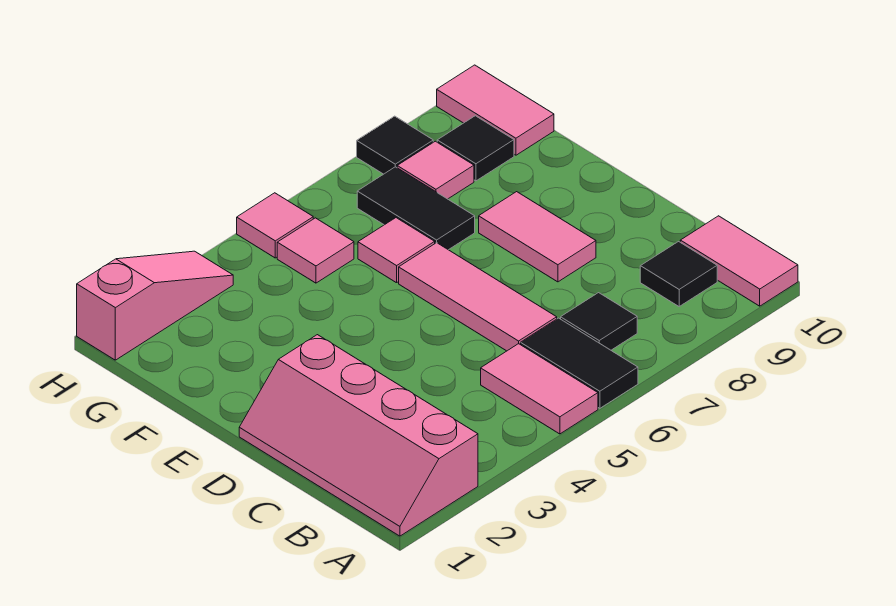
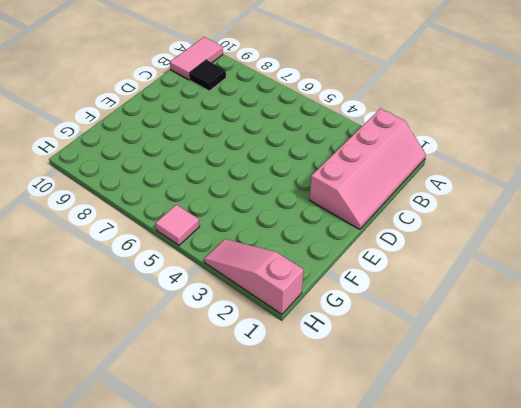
none -> pink tile A5:B5 level 1
none -> black tile A6:B6 level 1
none -> black tile B7 level 1

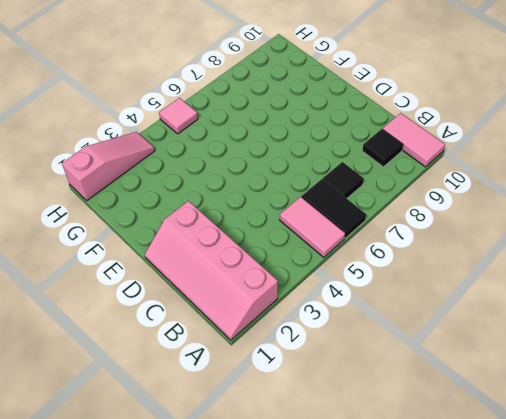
none -> pink tile C6:E6 level 1
none -> pink tile D8:E8 level 1
none -> pink tile F6 level 1

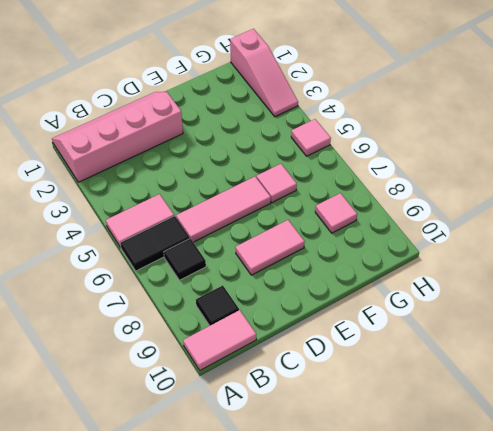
none -> black tile F7:G7 level 1
none -> pink tile G5 level 1
none -> black tile G9 level 1

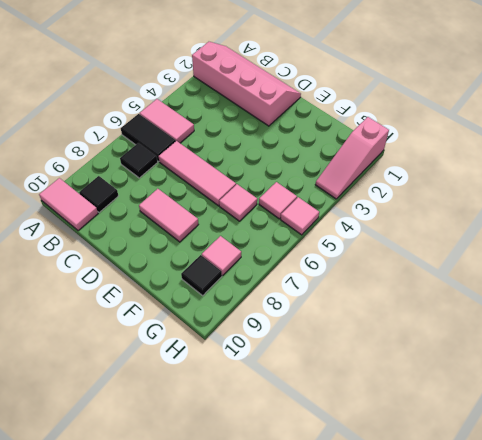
none -> black tile F7:G7 level 1
none -> pink tile G10:H10 level 1
none -> black tile H8 level 1

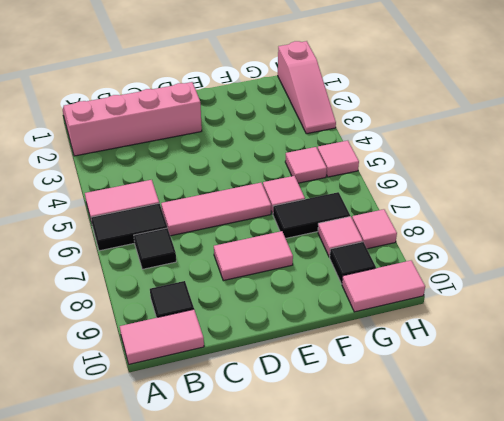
pink tile H8 level 1 -> black tile H8 level 1

